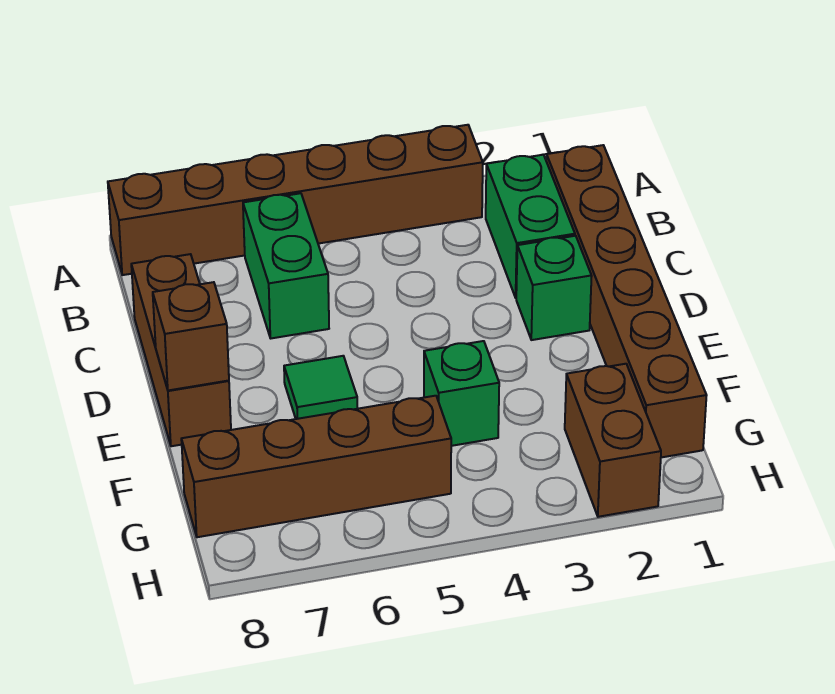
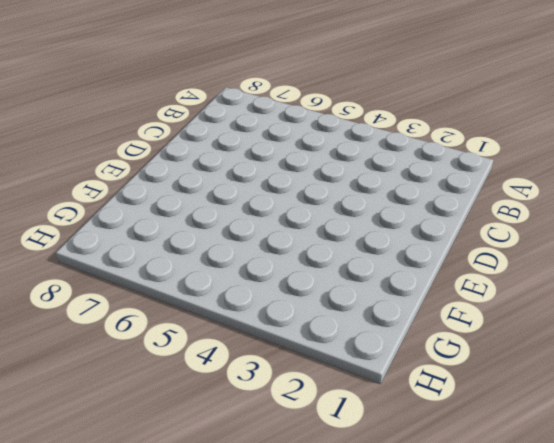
none -> brown brick A3:A8 level 1
none -> brown brick B1:G1 level 1

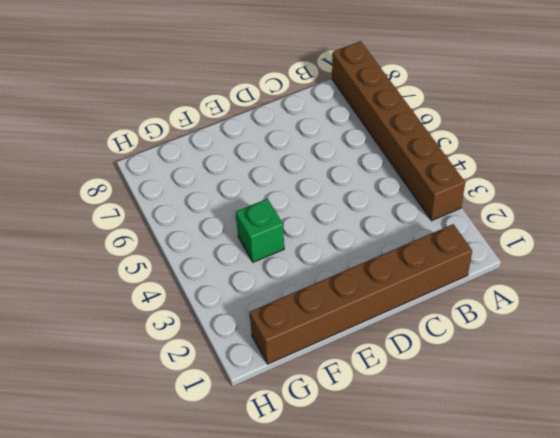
none -> green brick B2:C2 level 1
none -> green brick B6:C6 level 1

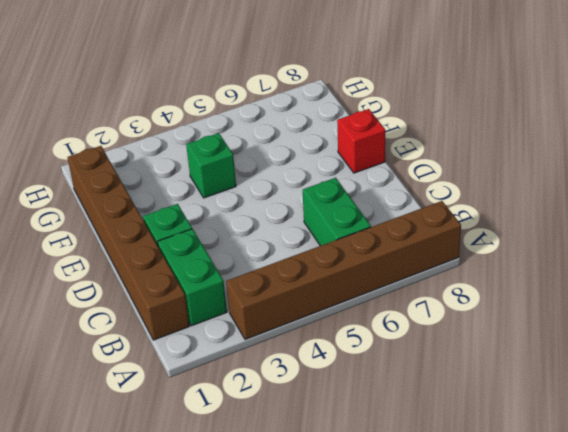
red brick E8 level 1 -> brown brick C8:E8 level 1
none -> green tile E6 level 1
none -> brown brick G2:H2 level 1

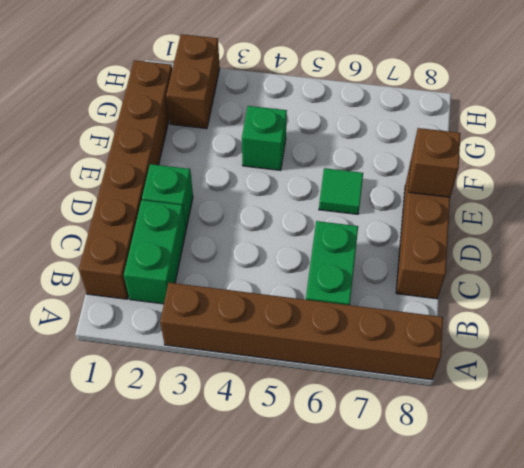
none -> brown brick G5:G8 level 1

